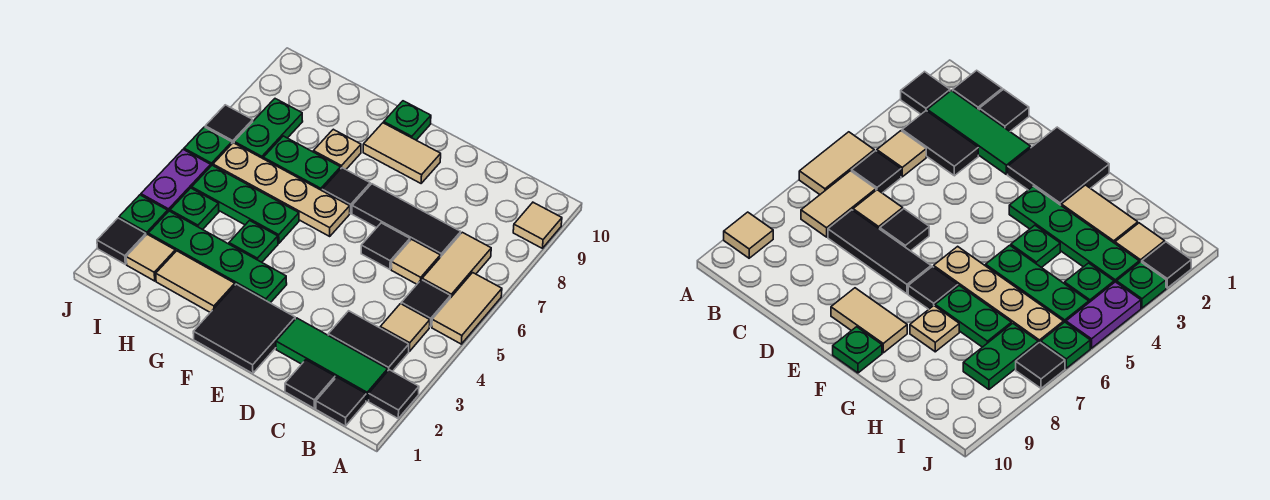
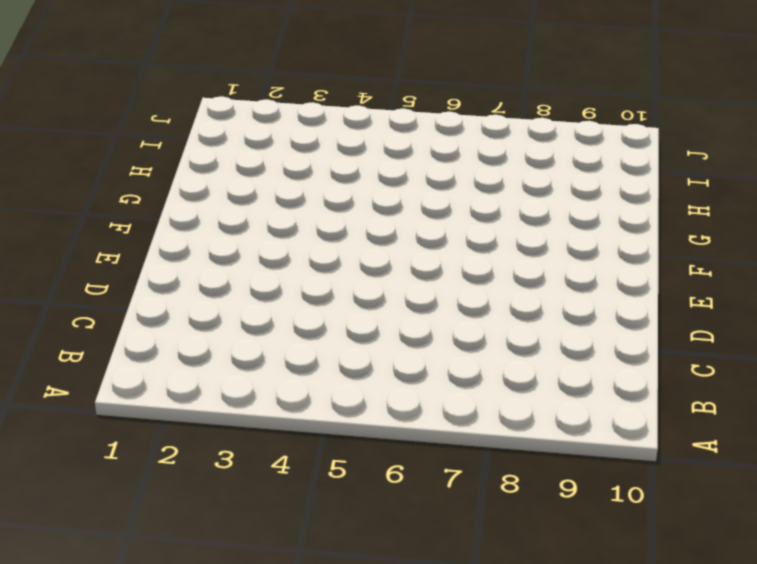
none -> black tile A2 level 1
none -> tan tile A5:A6 level 1
none -> tan tile A9 level 1
none -> black tile B1 level 1

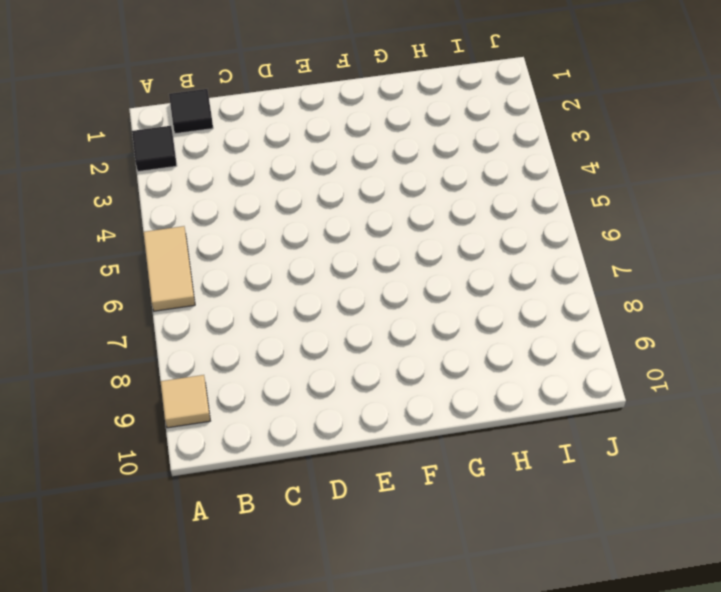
none -> green tile B2:D2 level 1
none -> black tile B3:C3 level 1
none -> tan tile B4 level 1
none -> black tile B5 level 1

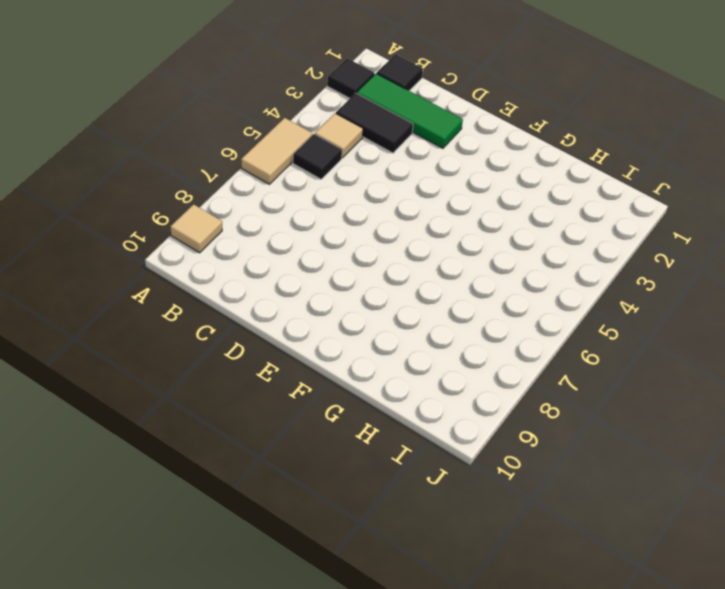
none -> tan tile B6:B7 level 1
none -> black tile C1 level 1
none -> tan tile C6 level 1
none -> black tile C7:E7 level 1

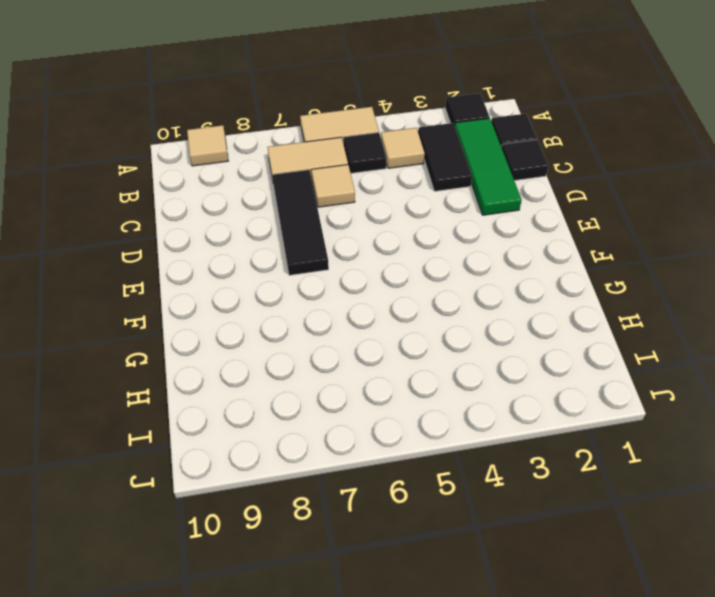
none -> black tile D6 level 1
none -> black tile E1:F2 level 1
none -> tan tile E9:F9 level 1
none -> green plate F3:I3 level 1

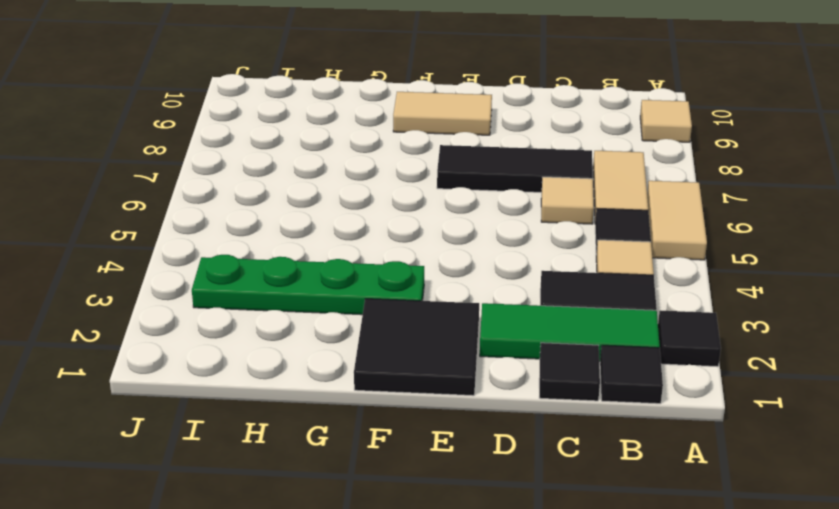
none -> black tile D6 level 1
none -> tan plate F6:I6 level 1
none -> black tile F7 level 1
none -> green plate F10 level 1

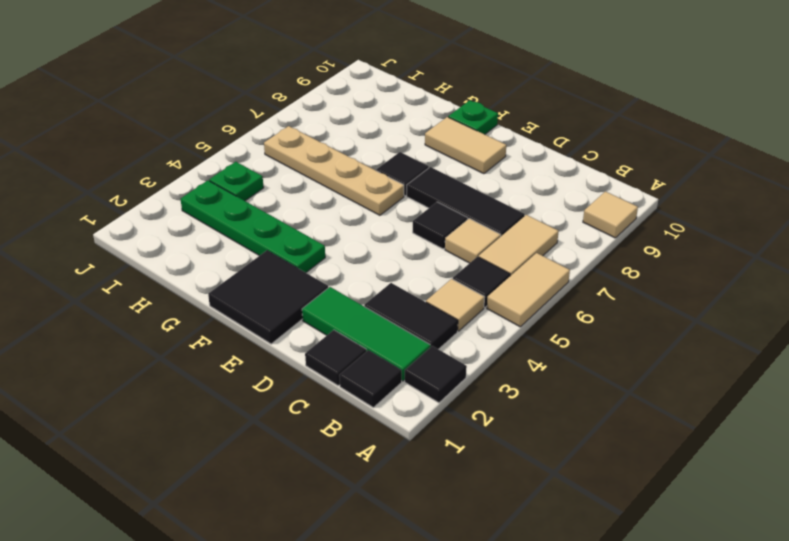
none -> tan tile G2:H2 level 1
none -> green plate G4 level 1
none -> green plate G5:I5 level 1
none -> green plate G7:H7 level 1

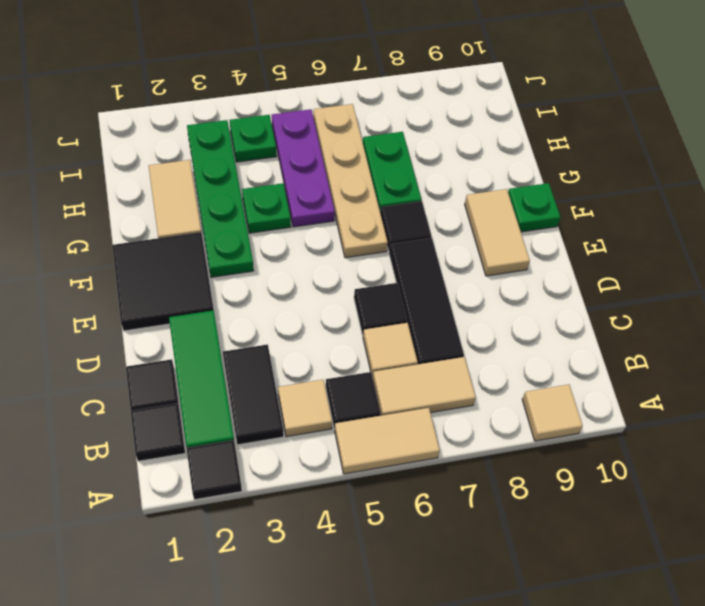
purple plate G5:I5 level 1 -> green plate G5:I5 level 1
none -> tan plate G8 level 1
none -> tan tile I2 level 1
none -> green plate I7:I8 level 1
none -> black tile J2 level 1

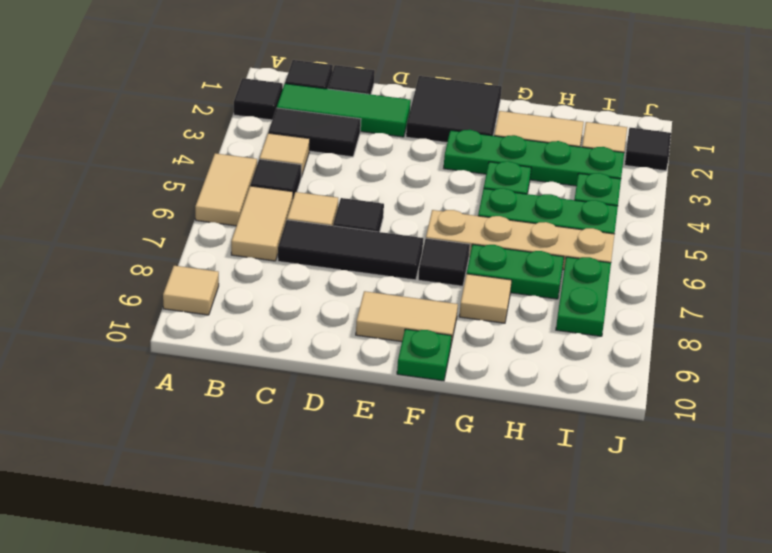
tan tile G8 level 1 -> tan plate G8 level 1
none -> green plate J3 level 1
none -> purple plate J4:J5 level 1
none -> green plate J6 level 1
none -> black tile J7 level 1

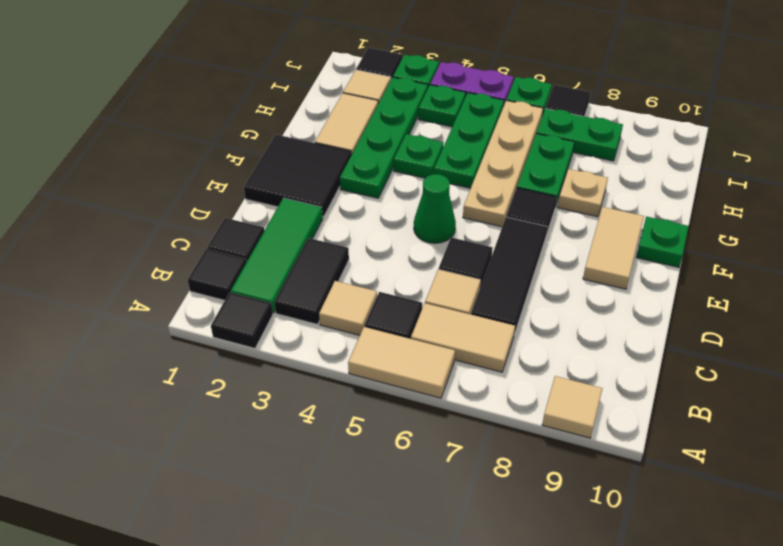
green cone E5 level 1 -> none

